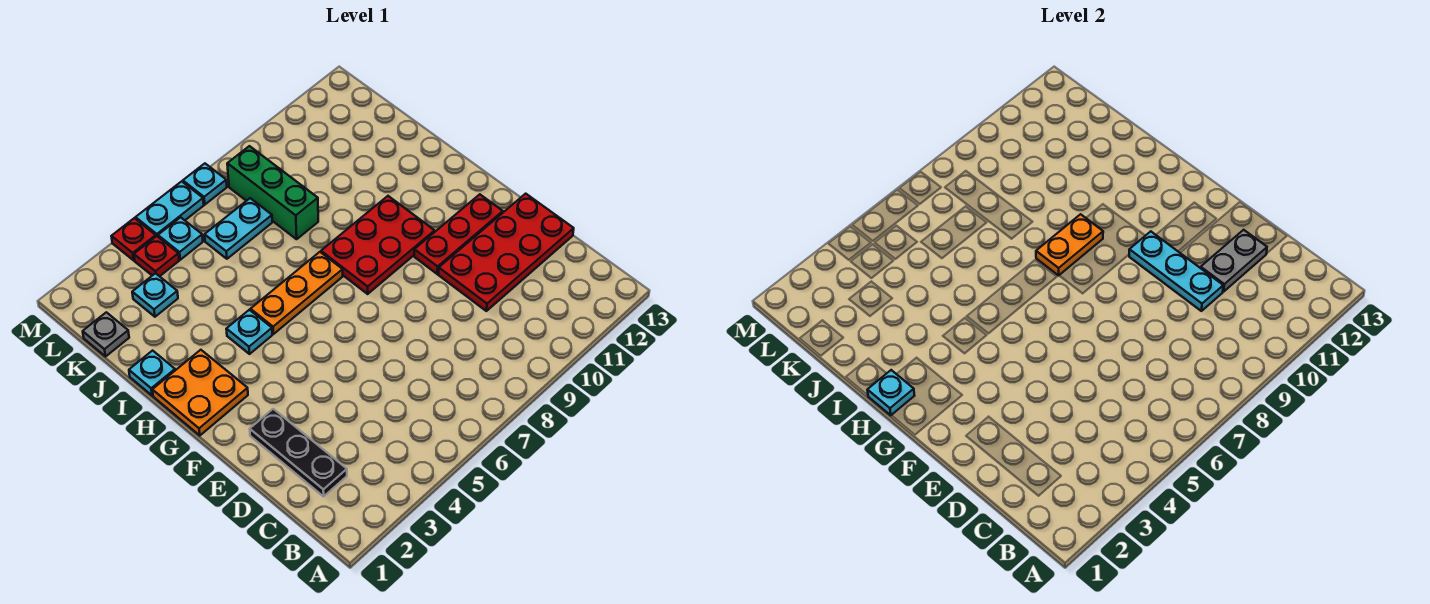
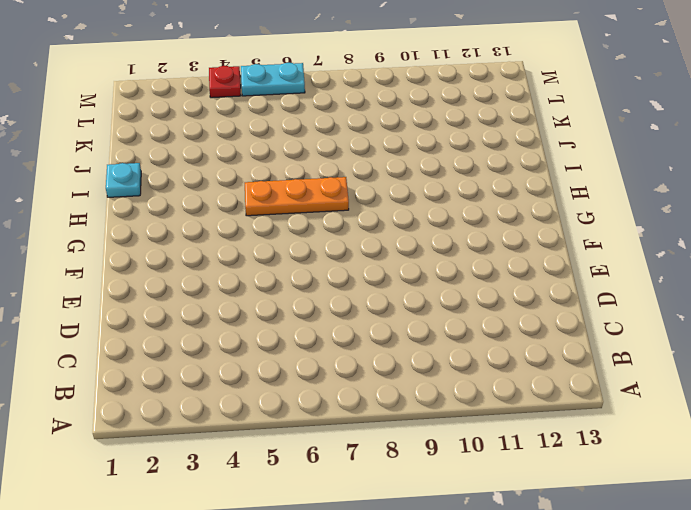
none -> black plate C2:E2 level 1
none -> red plate D10:E13 level 1
none -> red plate F10:F12 level 1

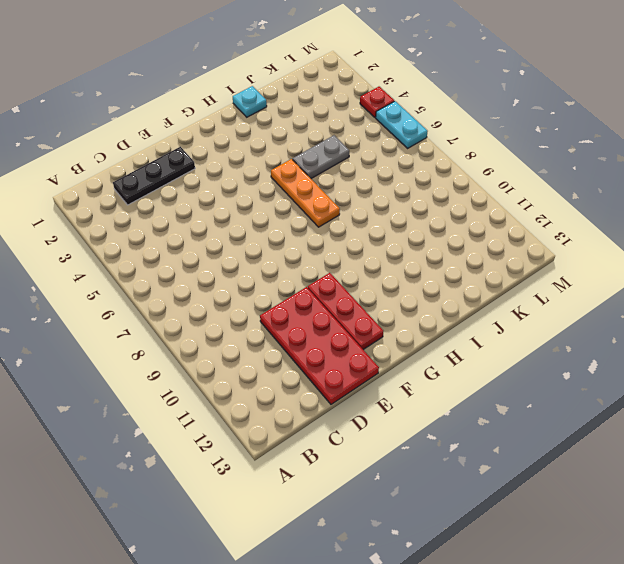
grey plate I5:J5 level 1 -> grey plate D11:D12 level 2
none -> orange plate G1:H2 level 1
none -> red plate G8:H10 level 1
none -> cyan plate H4 level 1

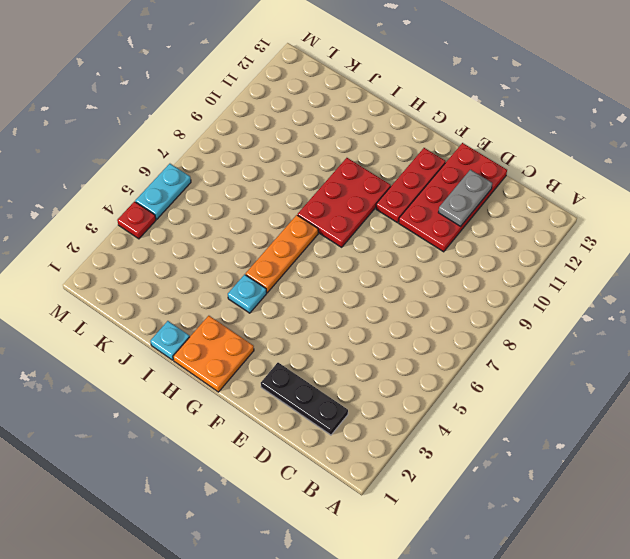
none -> green brick J8:L8 level 1
none -> grey plate K1 level 1
none -> cyan plate K3 level 1

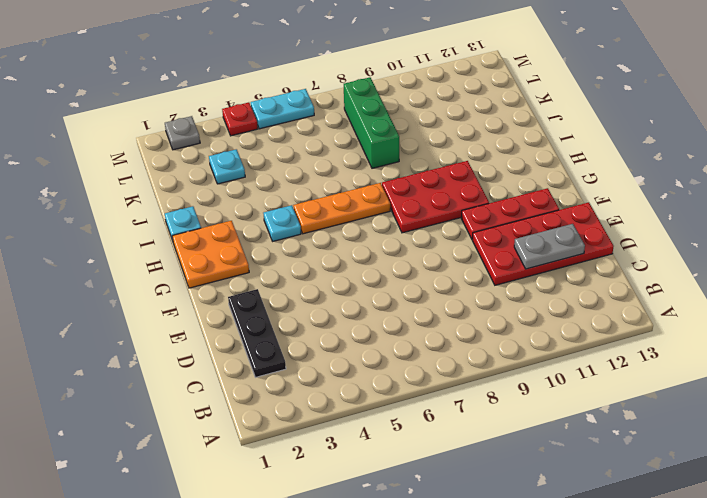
grey plate M2 level 1 -> grey plate K1 level 1
none -> cyan plate K6:K7 level 1
none -> red plate L4 level 1
none -> cyan plate L5 level 1

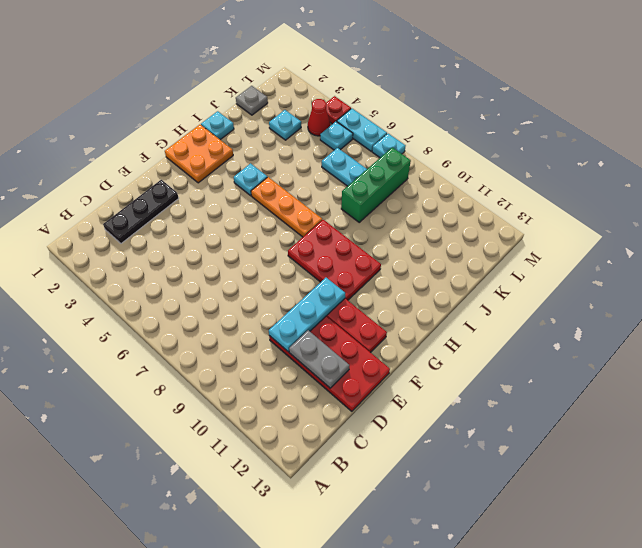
red cone L4 level 1 -> red plate L4 level 1
none -> cyan plate H1 level 2
none -> orange plate H8:H9 level 2

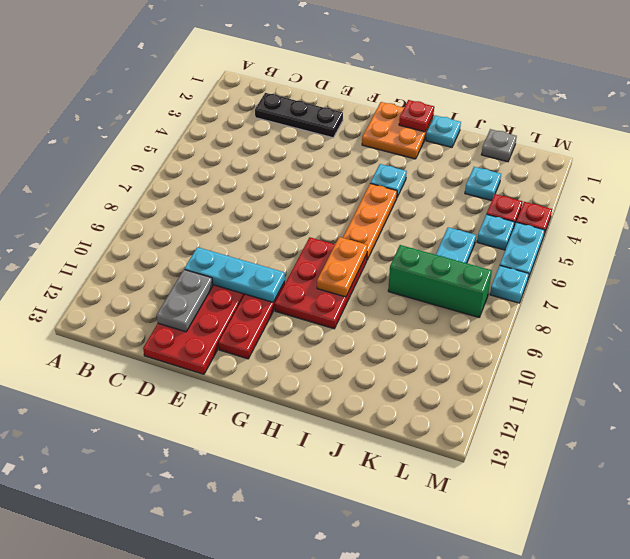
red plate H1 level 2 -> cyan plate H1 level 2

